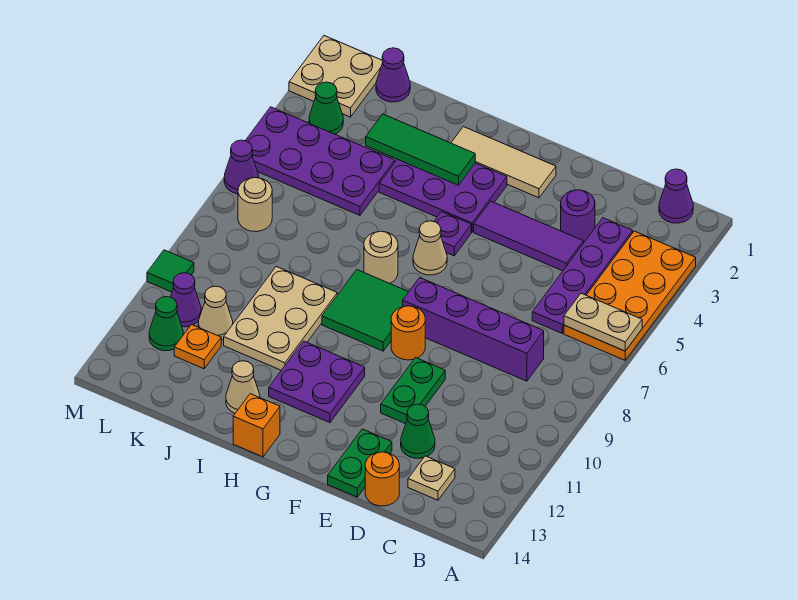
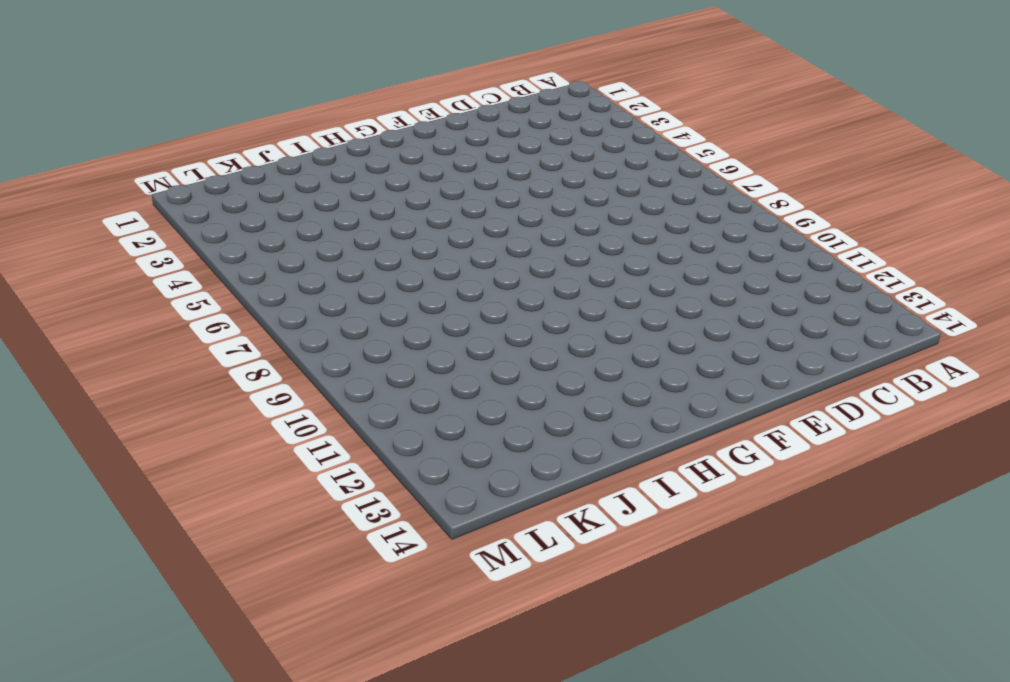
none -> orange plate A3:B6 level 1
none -> purple cone B1 level 1
none -> purple plate C3:C6 level 1
none -> purple brick C8:F8 level 1

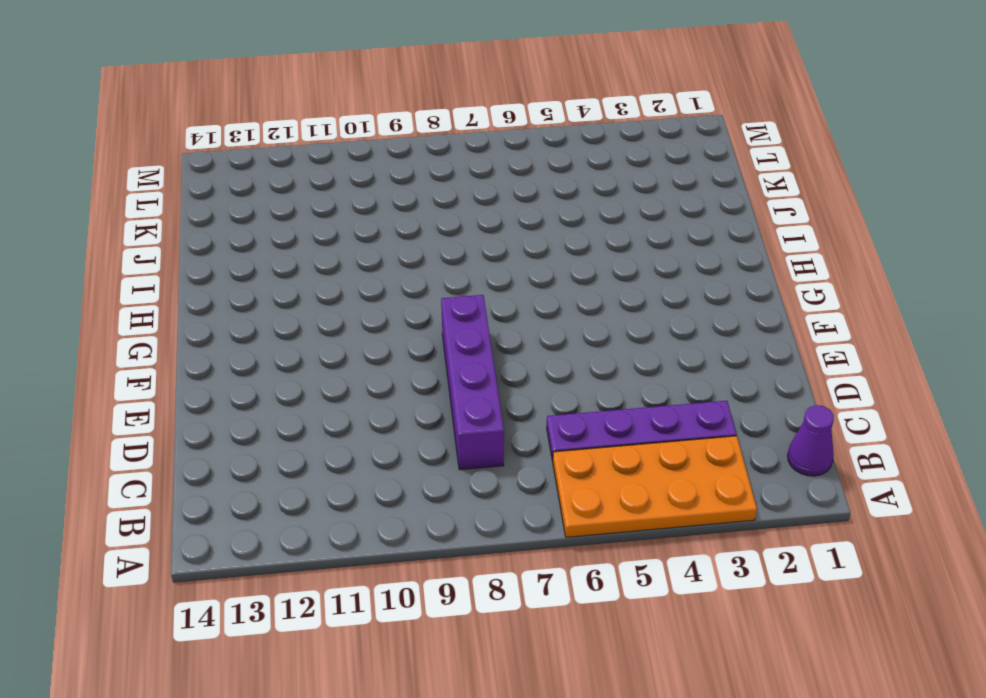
none -> tan plate C13 level 1
none -> purple round brick D3 level 1
none -> purple tile D4:F4 level 1
none -> green cone D12 level 1

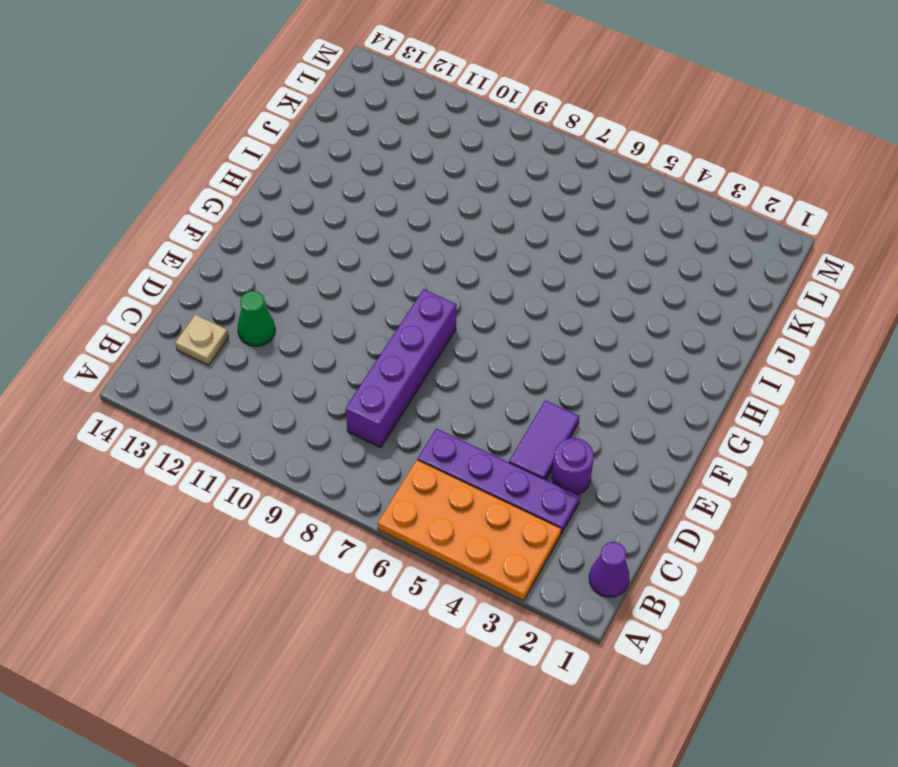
purple tile D4:E4 level 1 -> purple tile D4:F4 level 1
none -> orange round brick D14 level 1
none -> green plate E10:E11 level 1
none -> green plate E13:E14 level 1
none -> tan tile F2:H2 level 1

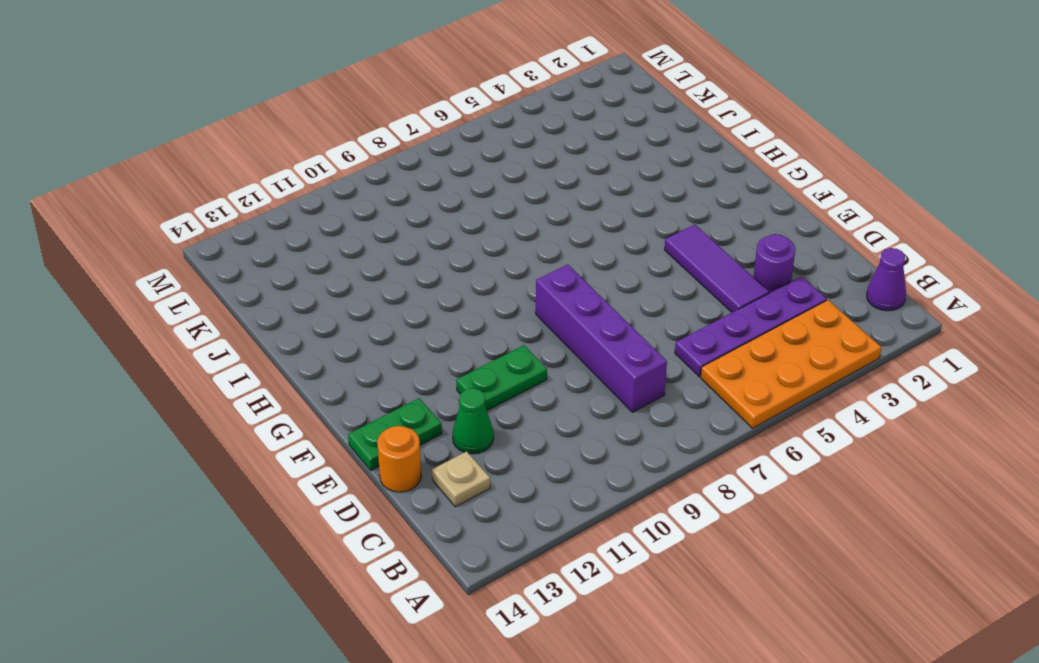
none -> tan tile F2:H2 level 1
none -> orange round brick F9 level 1
none -> purple plate G3:I4 level 1
none -> purple plate G5 level 1

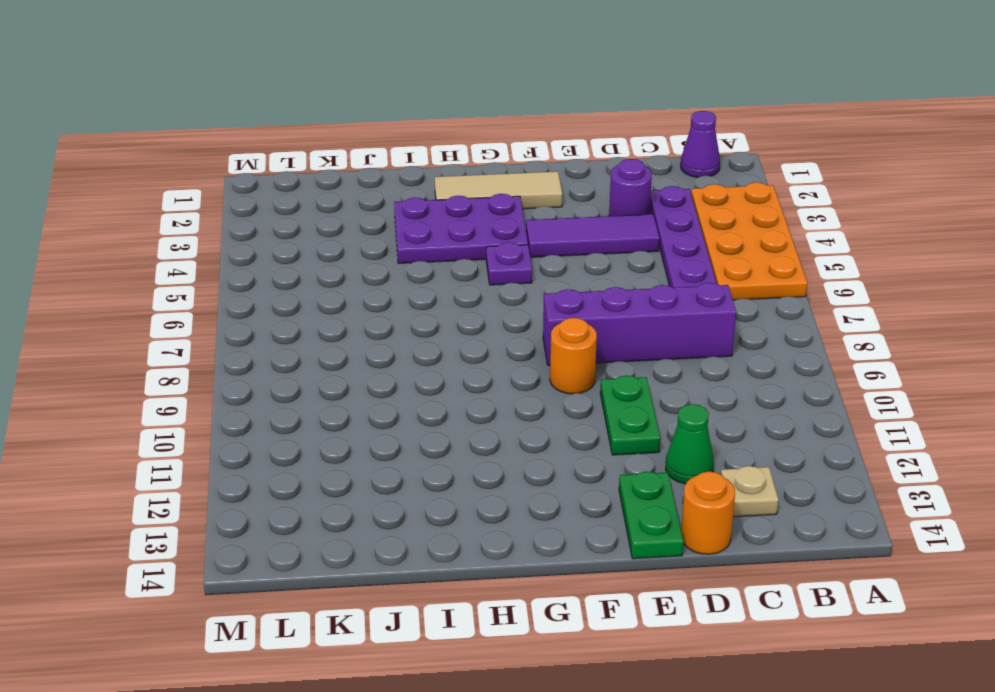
none -> tan cone G6 level 1
none -> green tile G8:H9 level 1
none -> purple plate G11:H12 level 1
none -> tan round brick H7 level 1

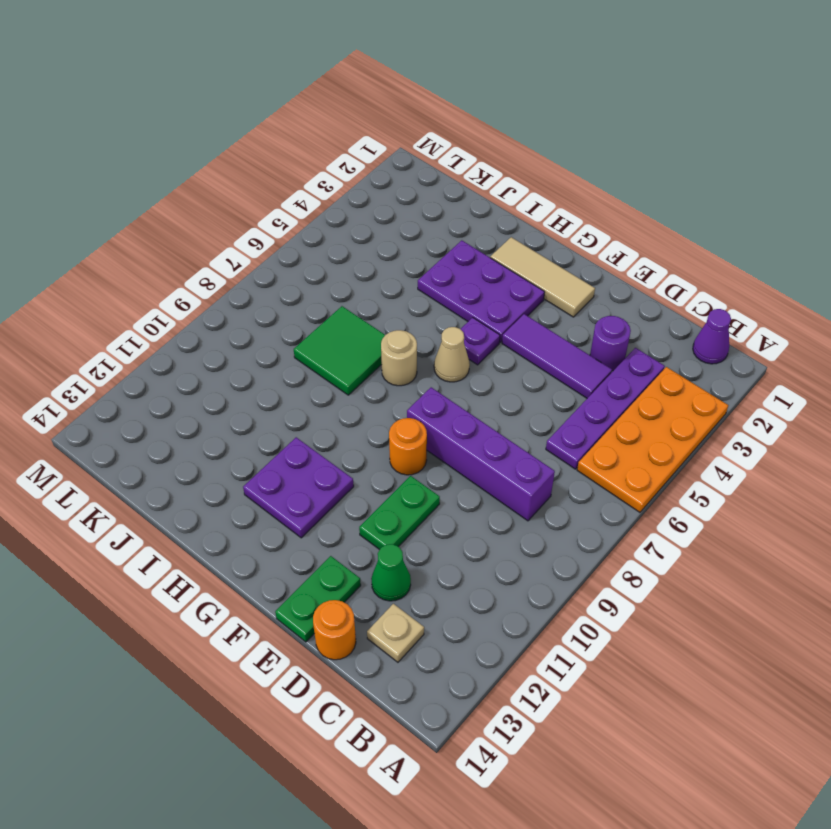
green tile I7:J8 level 1 -> green tile G8:H9 level 1
none -> orange brick H14 level 1
none -> tan plate I9:J11 level 1
none -> tan cone I13 level 1
none -> purple plate J4:M5 level 1

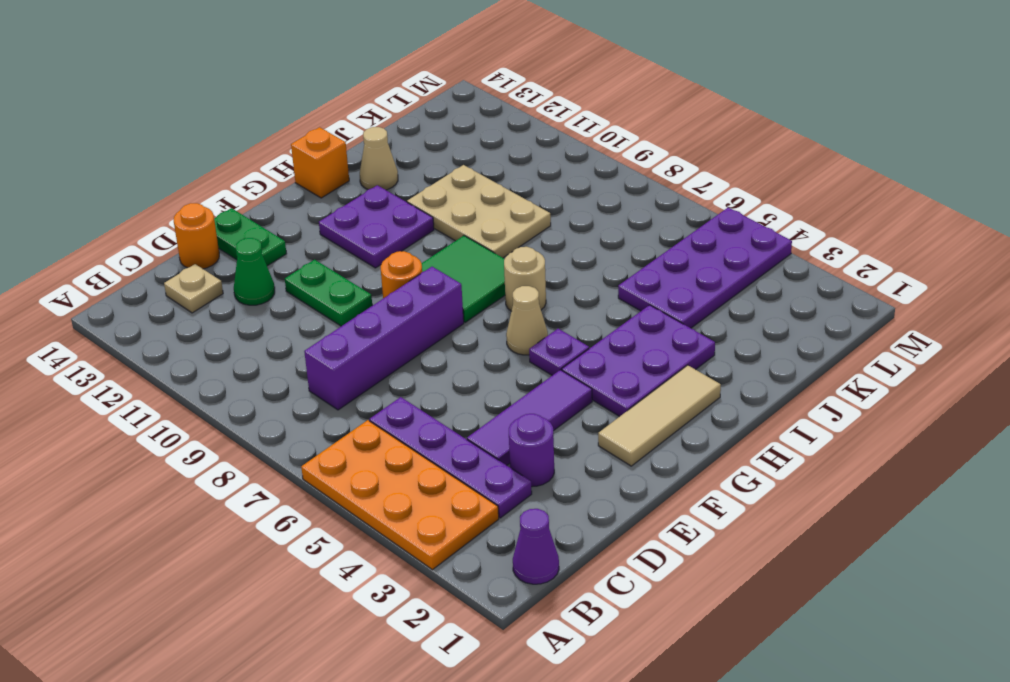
none -> purple cone K1 level 1
none -> tan cone K11 level 1
none -> orange plate K12 level 1
none -> tan plate L1:M2 level 1

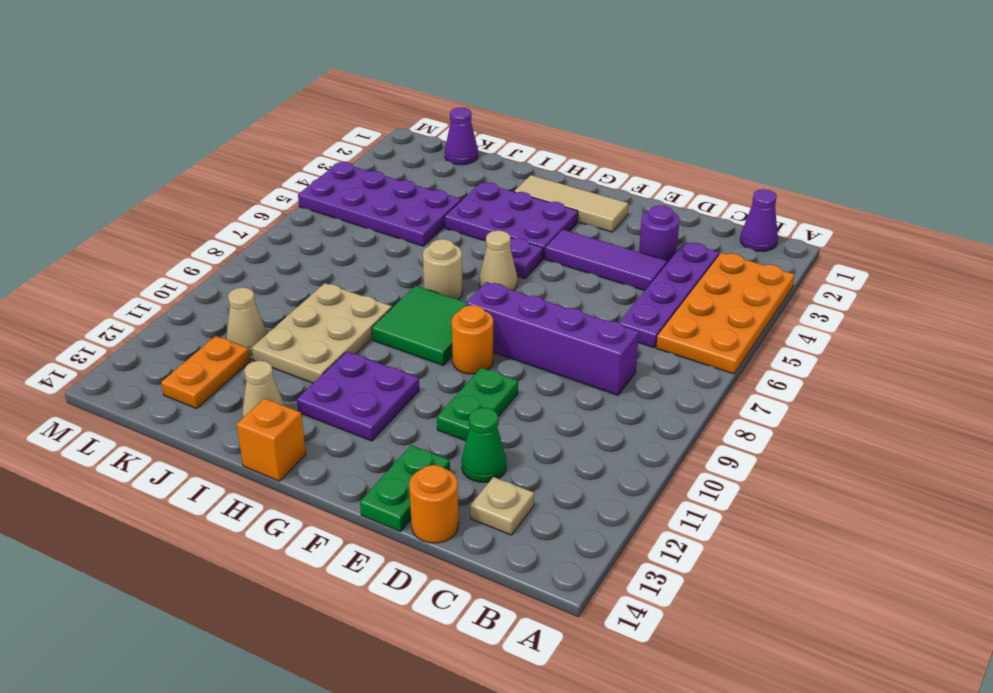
orange plate K12:K13 level 1 -> orange plate K12 level 1
none -> tan plate L1:M2 level 1
none -> green cone L3 level 1
none -> tan round brick L7 level 1
none -> purple cone L11 level 1

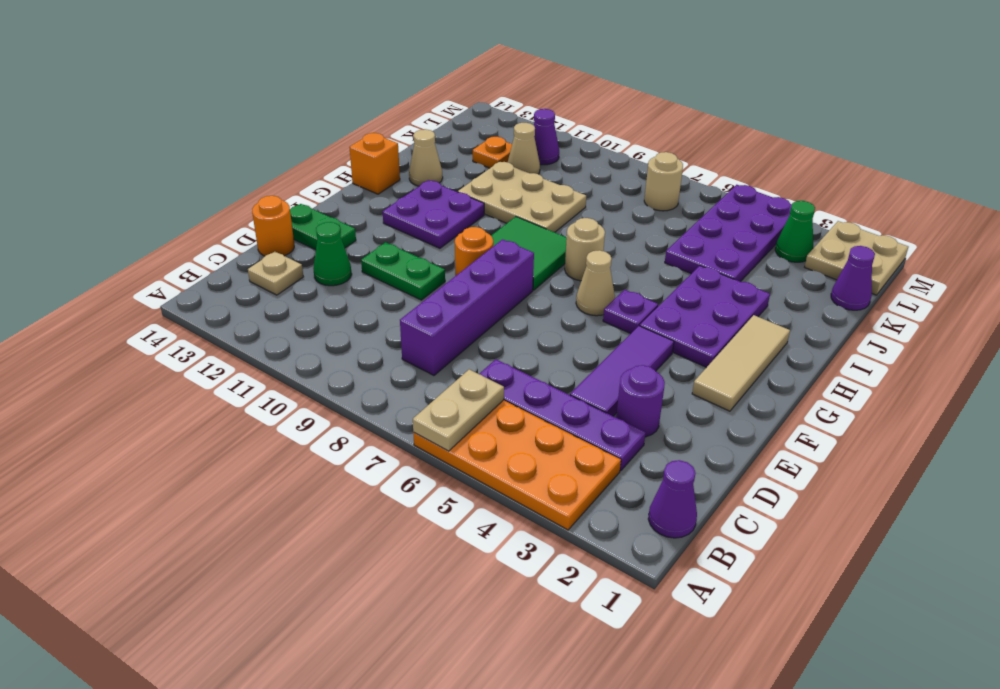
none -> green cone L12 level 1
none -> purple cone M6 level 1
none -> green tile M10 level 1
none -> green tile H3:J3 level 2

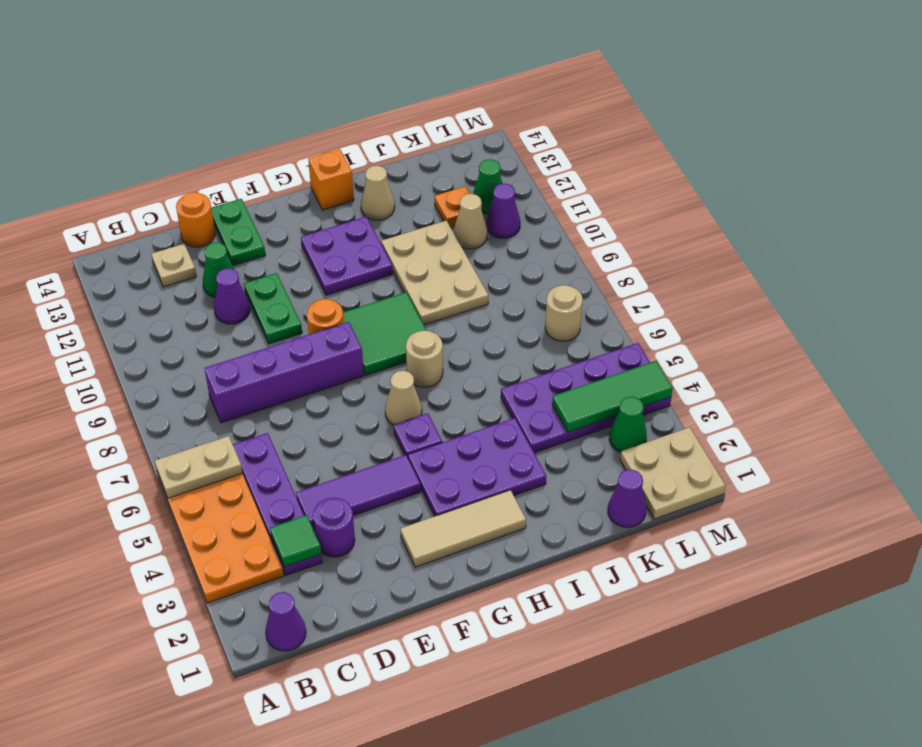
green tile C3 level 2 -> green tile M10 level 1
purple cone D11 level 1 -> purple cone M6 level 1
green tile K4:M4 level 2 -> green tile H3:J3 level 2

